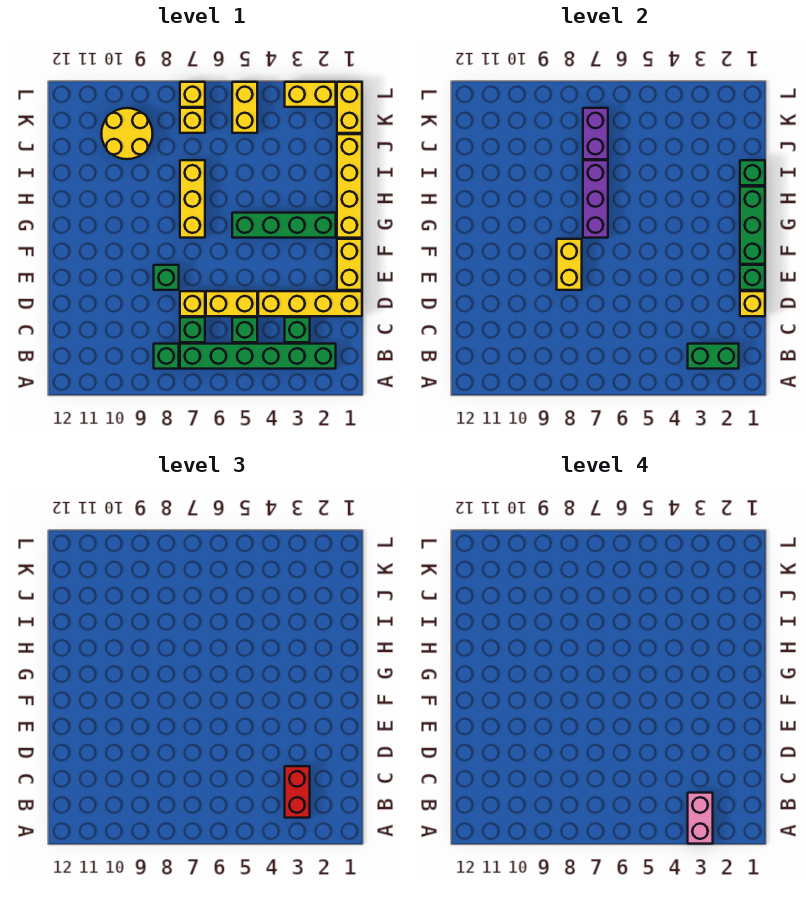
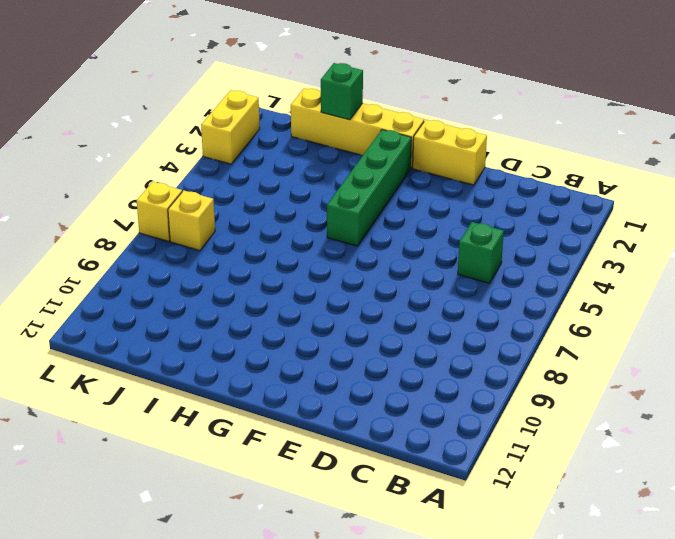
none -> green brick B2:B7 level 1
none -> green brick B8 level 1
none -> green brick C3 level 1

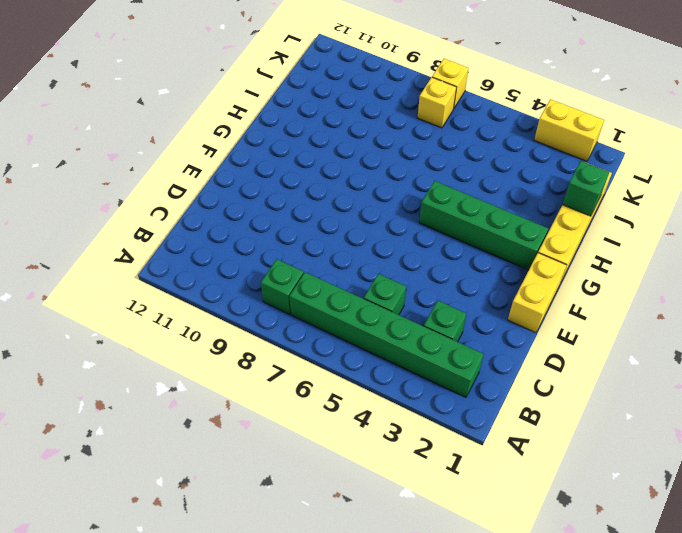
none -> green brick C7 level 1
none -> yellow brick D1:D4 level 1
none -> yellow brick D5:D6 level 1

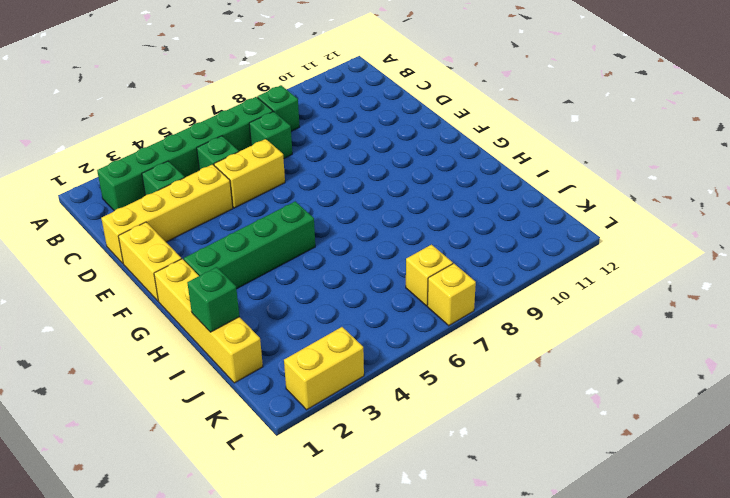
none -> yellow brick D7 level 1
none -> green brick E8 level 1
none -> yellow brick G7:I7 level 1

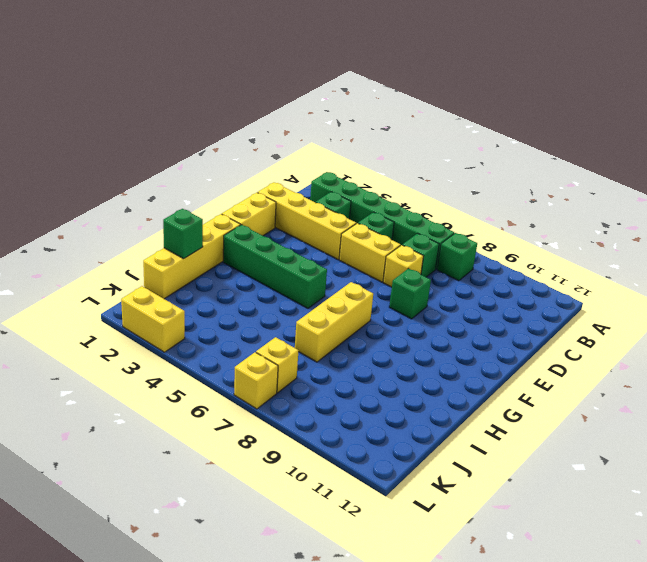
none -> yellow round brick J9:K10 level 1
none -> yellow brick K1:L1 level 1
none -> yellow brick K5:L5 level 1

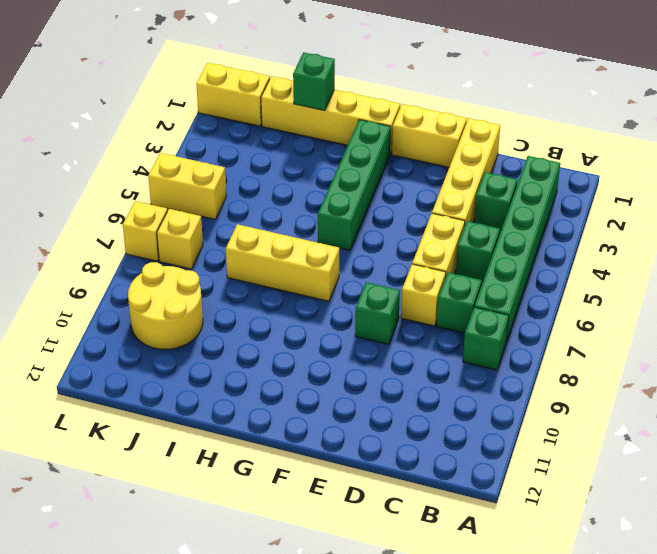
none -> yellow brick L2:L3 level 1
none -> green brick B2:B3 level 2
none -> yellow brick D1 level 2

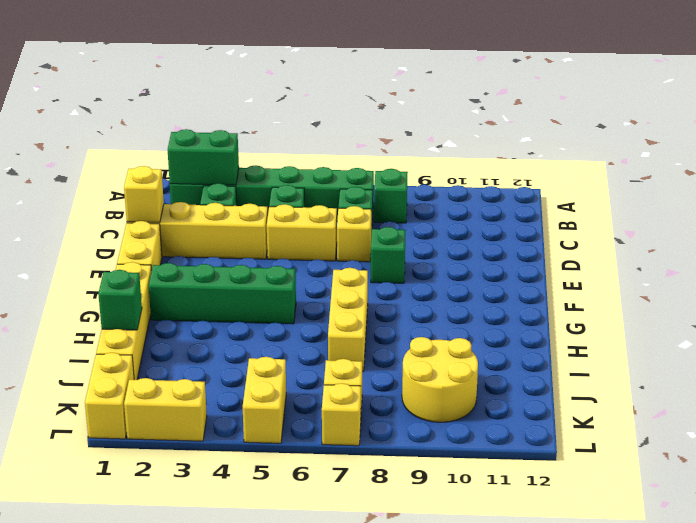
none -> green brick E1 level 2
none -> yellow brick E8:F8 level 2
none -> green brick F1:H1 level 2

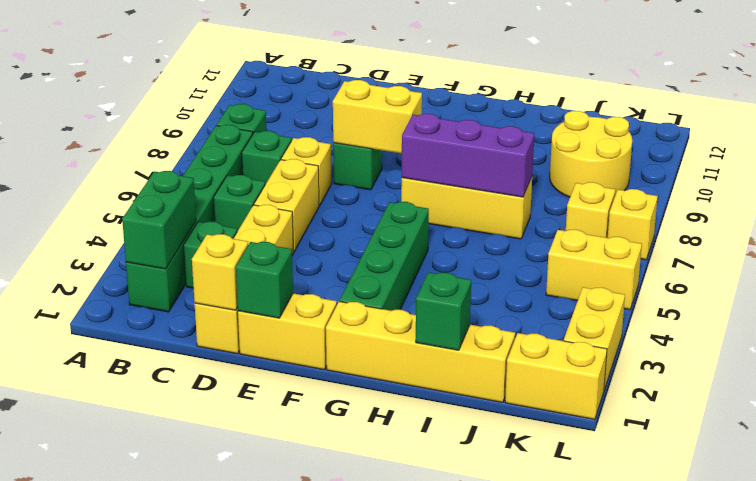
none -> green brick F1:H1 level 2
none -> purple brick J7:K7 level 2
none -> red brick B3:C3 level 3

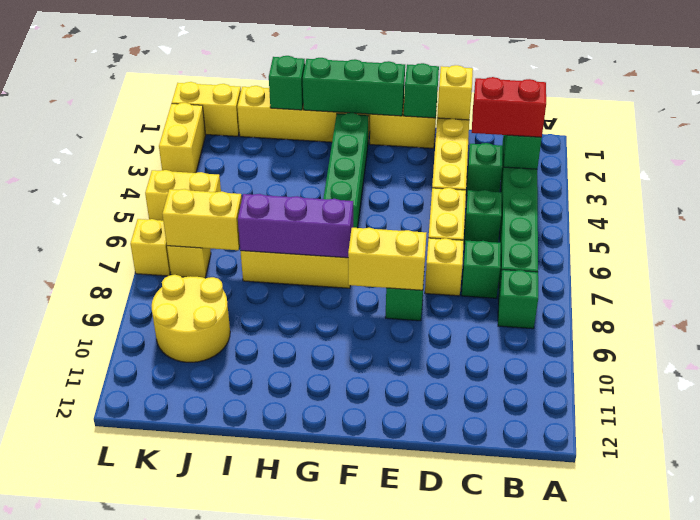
yellow brick J7:K7 level 2 -> purple brick J7:K7 level 2
none -> pink brick A3:B3 level 4

